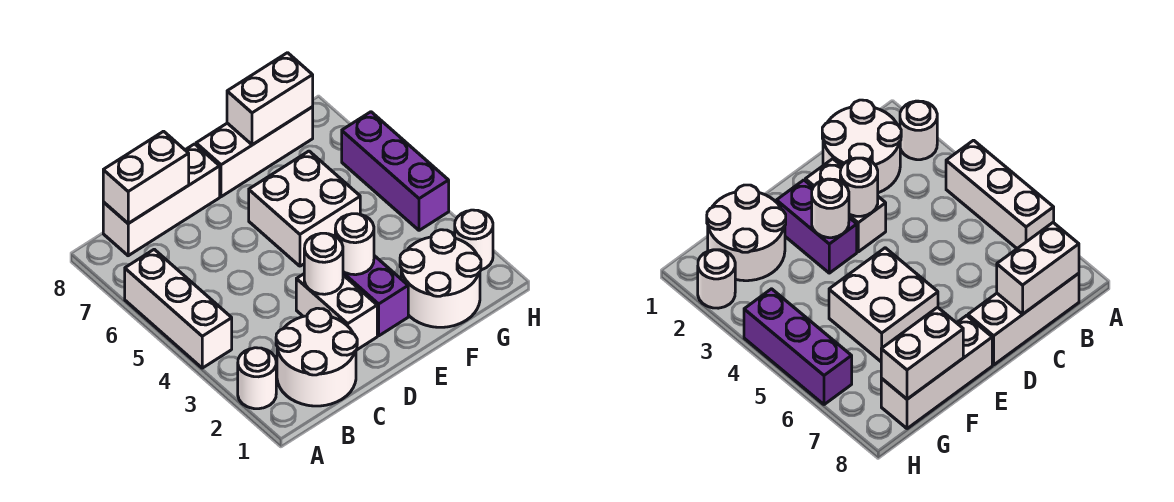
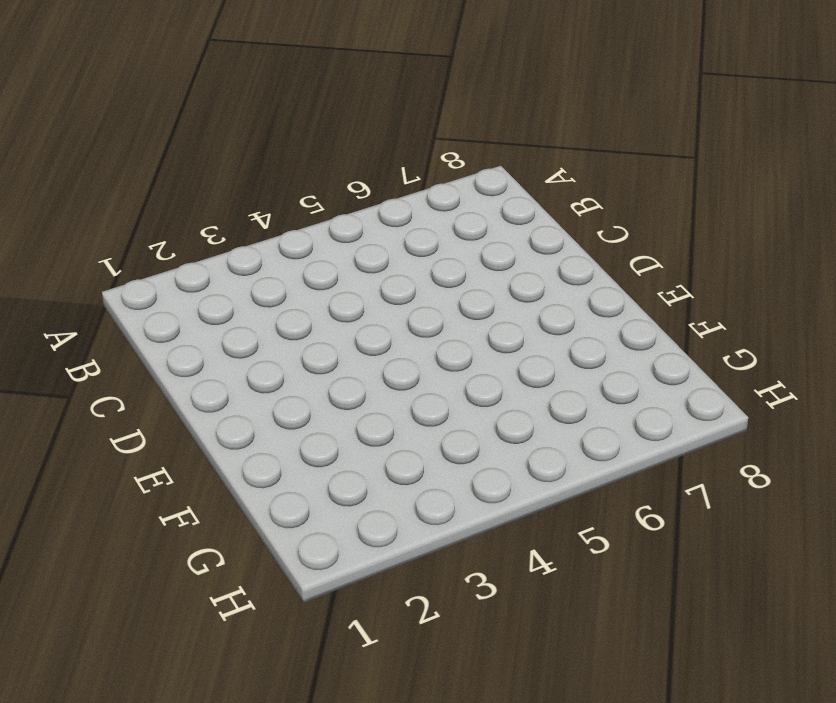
none -> white round brick A2 level 1
none -> white brick A4:A6 level 1
none -> white round brick B1:C2 level 1

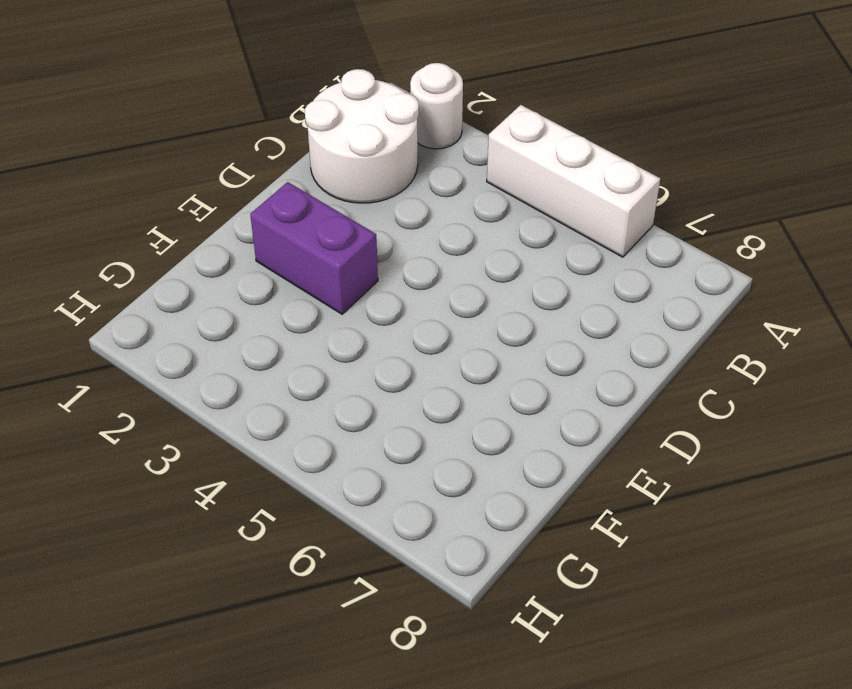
none -> white brick B8:D8 level 1
none -> white brick D2:D3 level 1
none -> white brick E5:F6 level 1

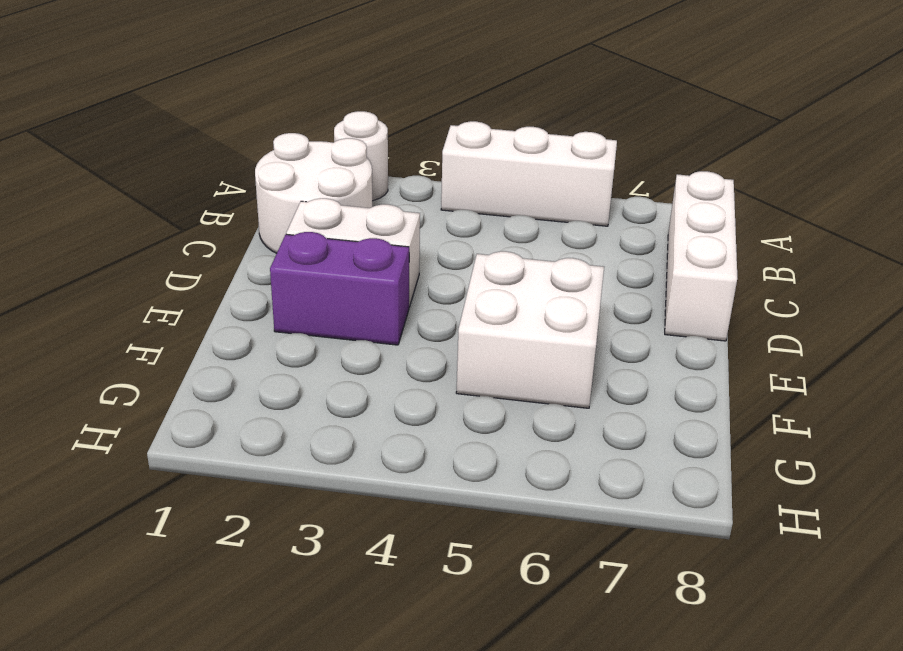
none -> white brick E8:G8 level 1
none -> white round brick F1:G2 level 1
none -> white round brick H2 level 1

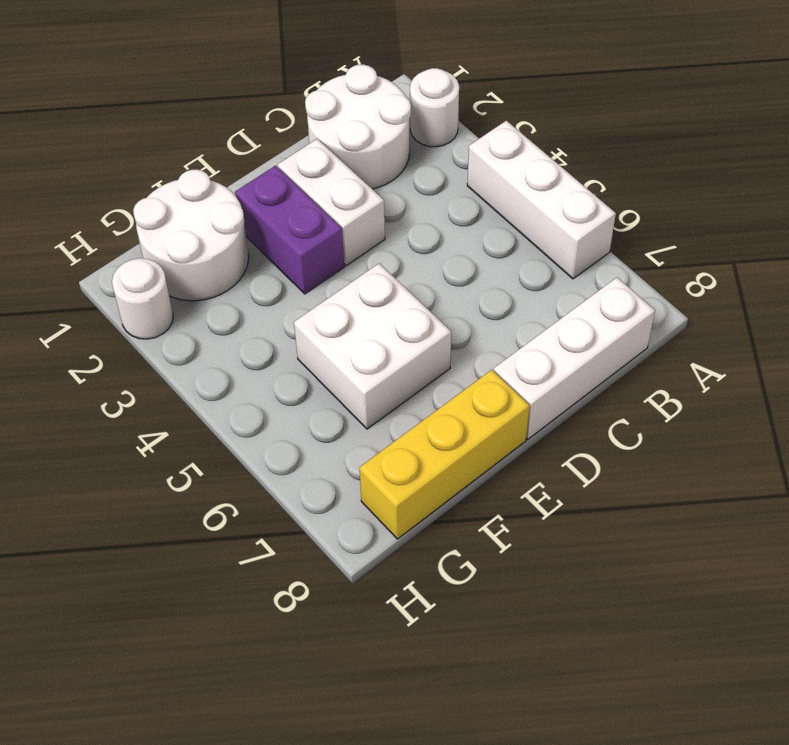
yellow brick E8:G8 level 1 -> white brick E8:G8 level 1
none -> purple brick H4:H6 level 1
none -> white brick B8:C8 level 2
none -> white round brick D3 level 2

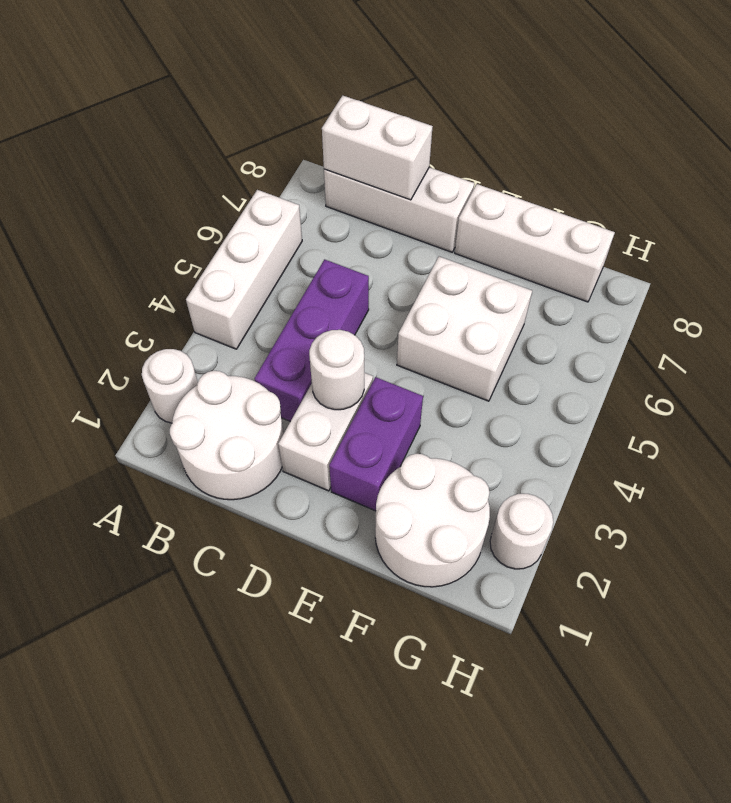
purple brick C3:C5 level 1 -> purple brick H4:H6 level 1
none -> white round brick E3 level 2
none -> white brick F8:G8 level 2

